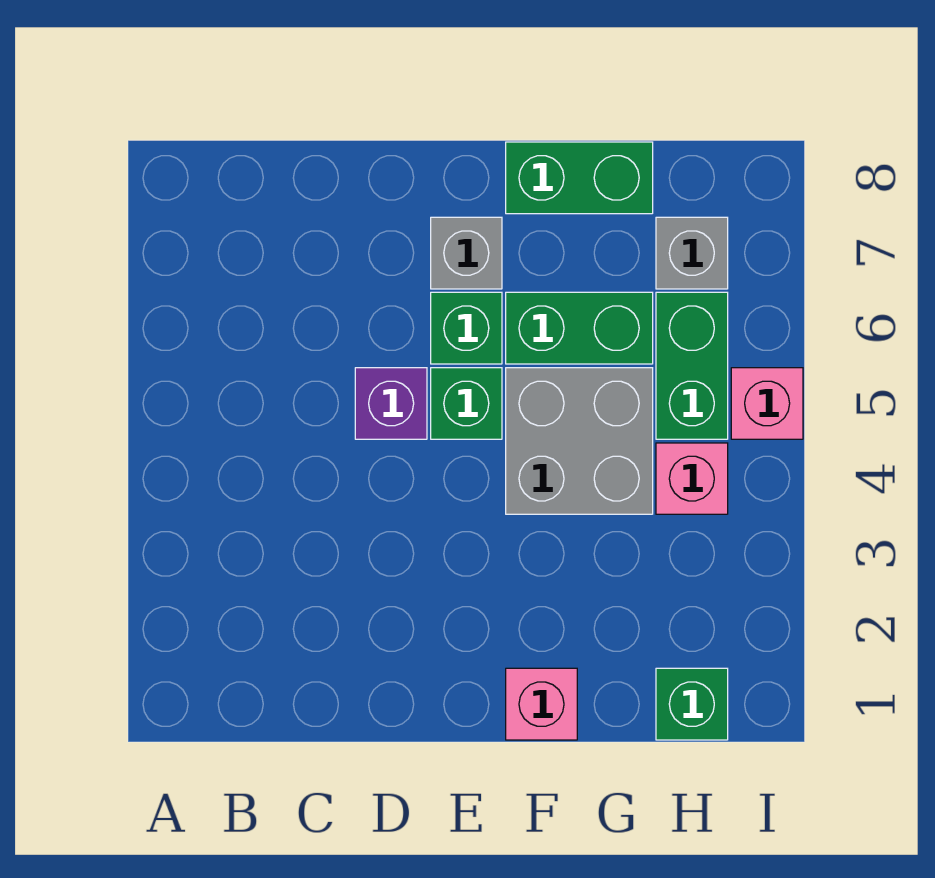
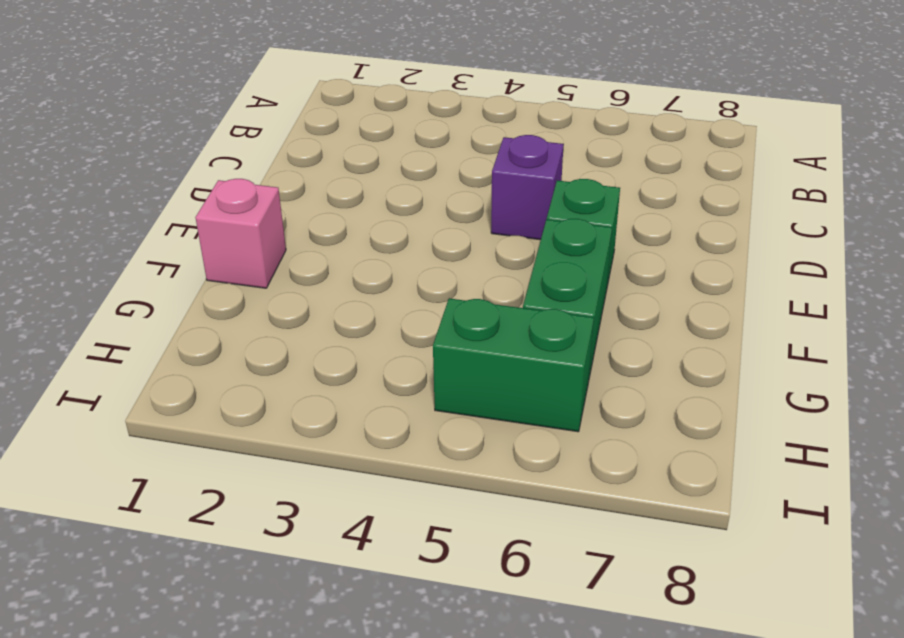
none -> green brick E5 level 1
none -> grey brick E7 level 1
none -> grey brick F4:G5 level 1

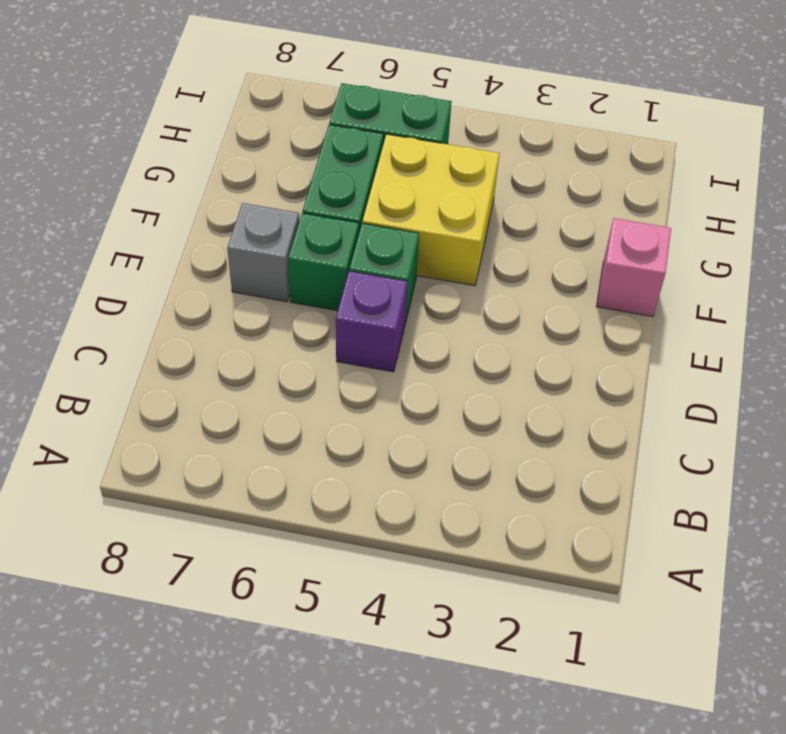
yellow brick F4:G5 level 1 -> grey brick F4:G5 level 1
none -> green brick F8:G8 level 1
none -> green brick H1 level 1
none -> pink brick H4 level 1

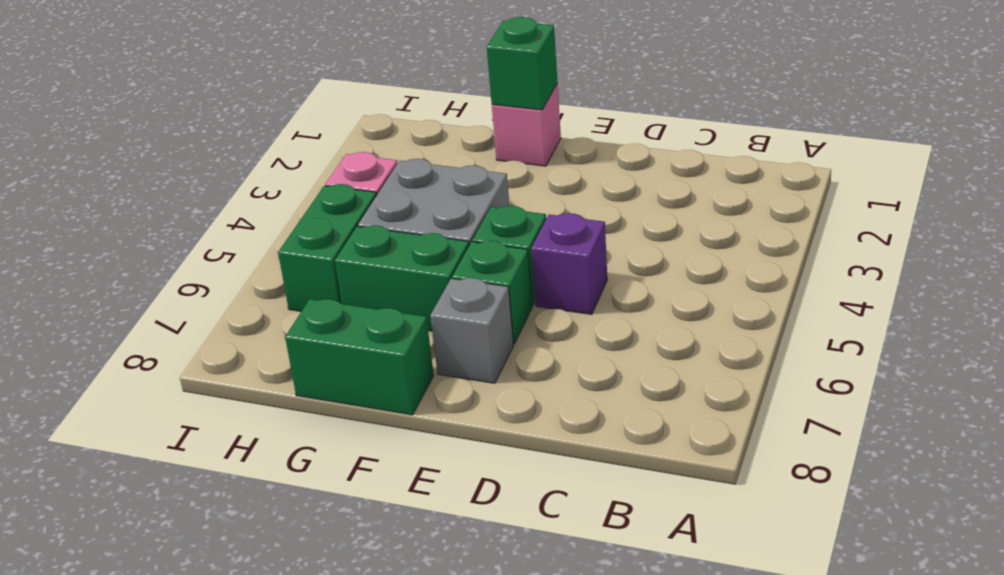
green brick F1 level 2 -> green brick H1 level 1
none -> grey brick H7 level 1
none -> pink brick I5 level 1

